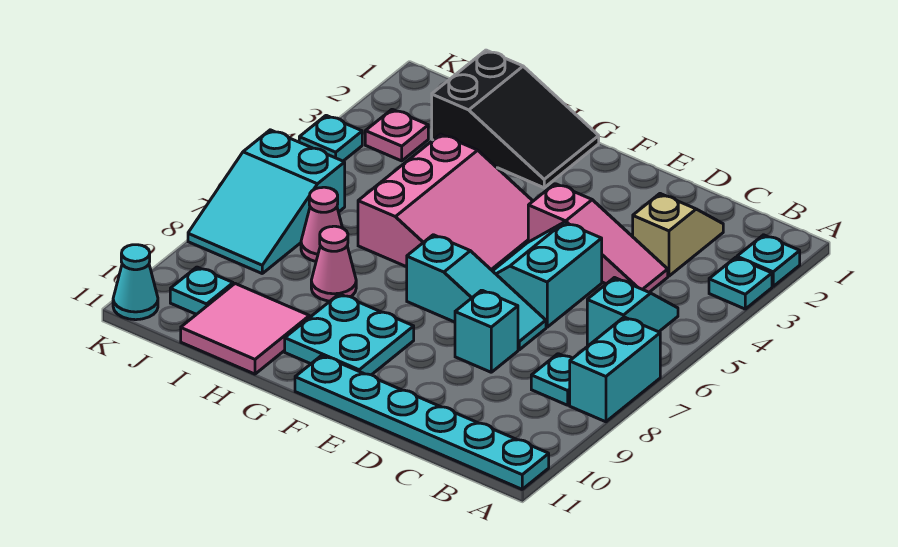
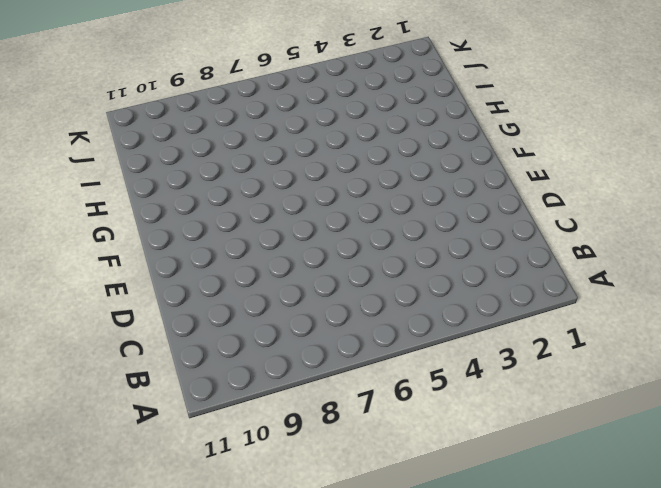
none -> cyan plate A2 level 1
none -> cyan plate A3 level 1
none -> cyan brick A7:A8 level 1

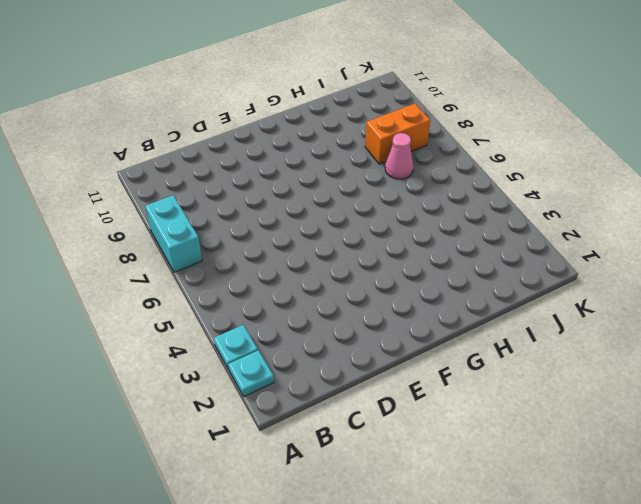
orange brick I8:J8 level 1 -> cyan slope J6:K8 level 1 top 6
none -> cyan plate A11:F11 level 1
none -> cyan slope B5:B6 level 1 top 6
none -> cyan plate B8 level 1

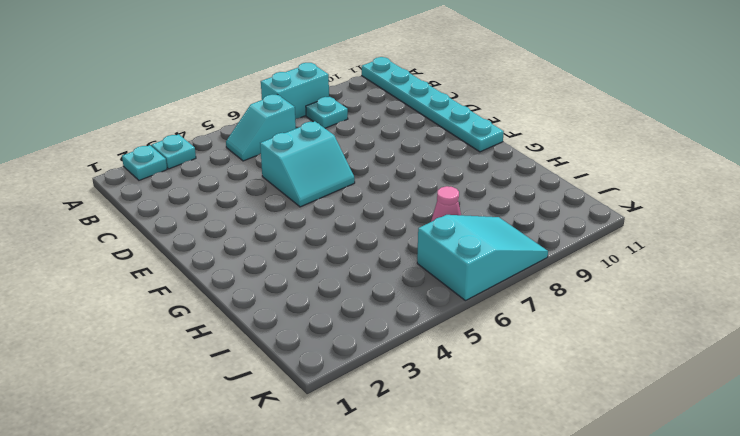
none -> tan slope C2:C3 level 1 top 3
none -> pink slope C4:E4 level 1 top E
none -> cyan slope D7:F7 level 1 top F

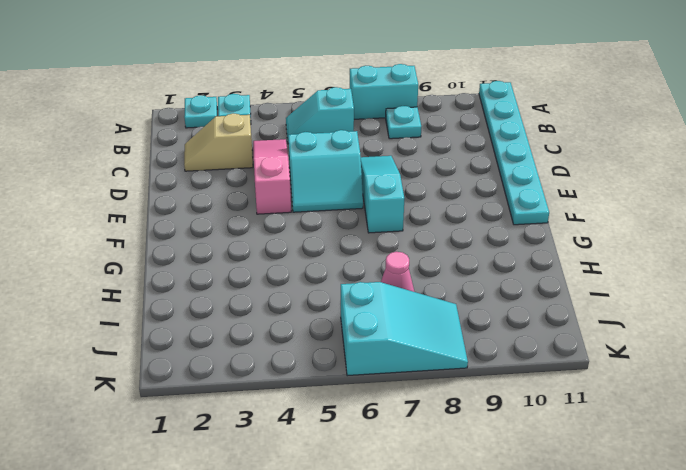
none -> cyan brick D8 level 1
none -> pink slope F4:H6 level 1 top H
none -> cyan plate F9:G10 level 1

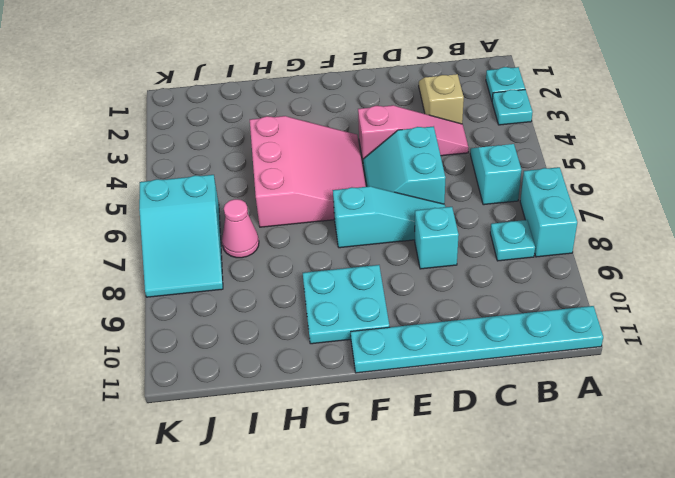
none -> black slope G1:I2 level 1 top I
none -> pink cone H8 level 1
none -> pink tile H10:I11 level 1

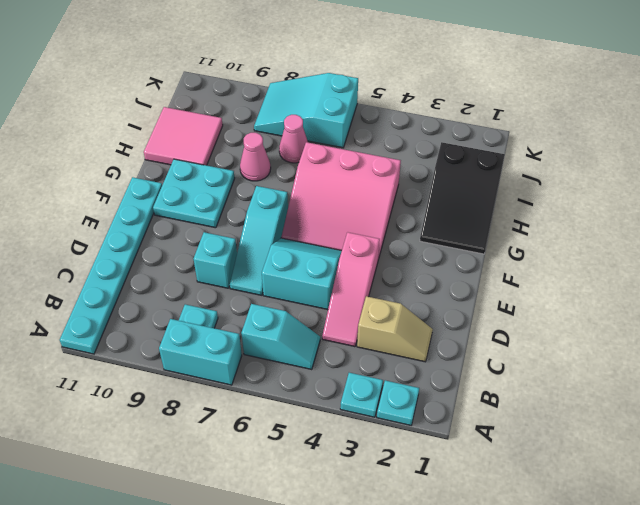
none -> pink plate J3 level 1
none -> cyan plate J10 level 1
none -> cyan plate K4 level 1

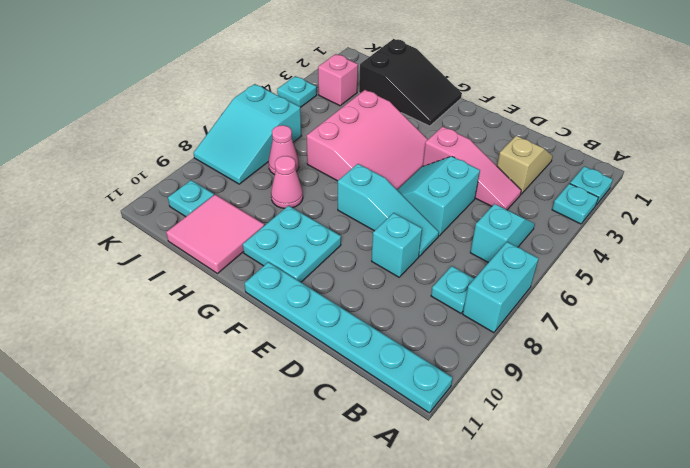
pink brick J3 level 1 -> pink plate J3 level 1
none -> cyan cone K11 level 1

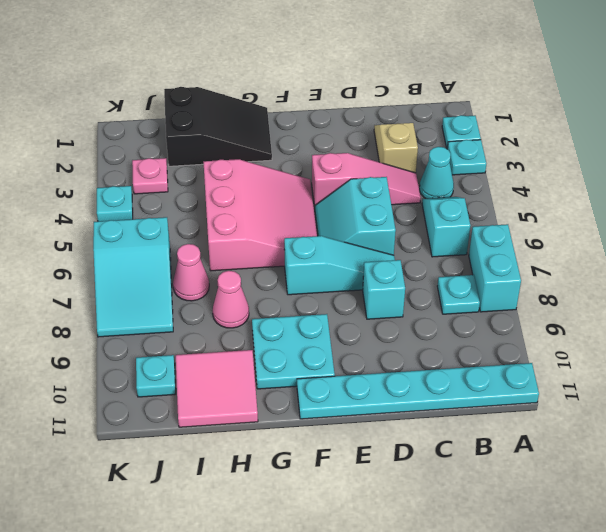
cyan cone B4 level 1 -> cyan cone K11 level 1

